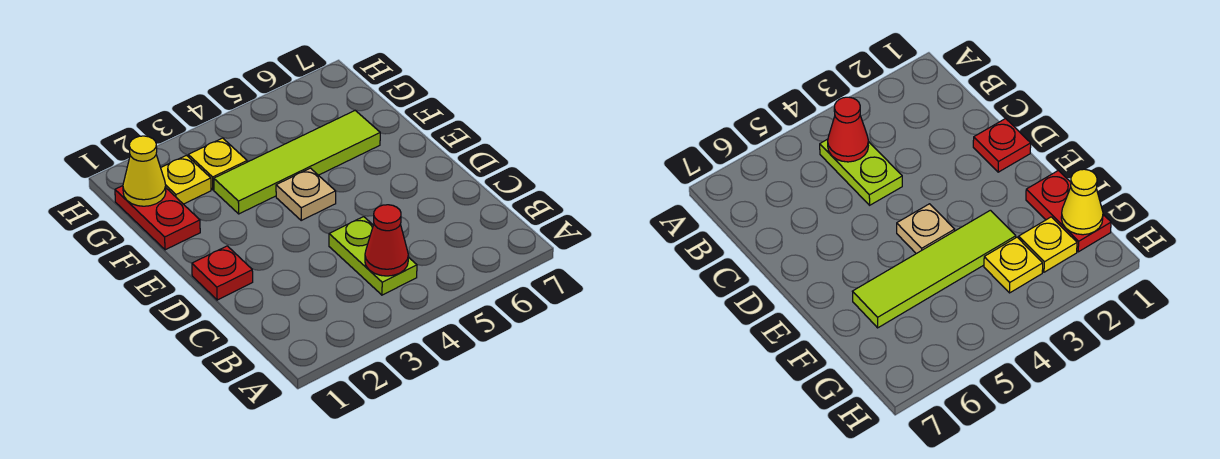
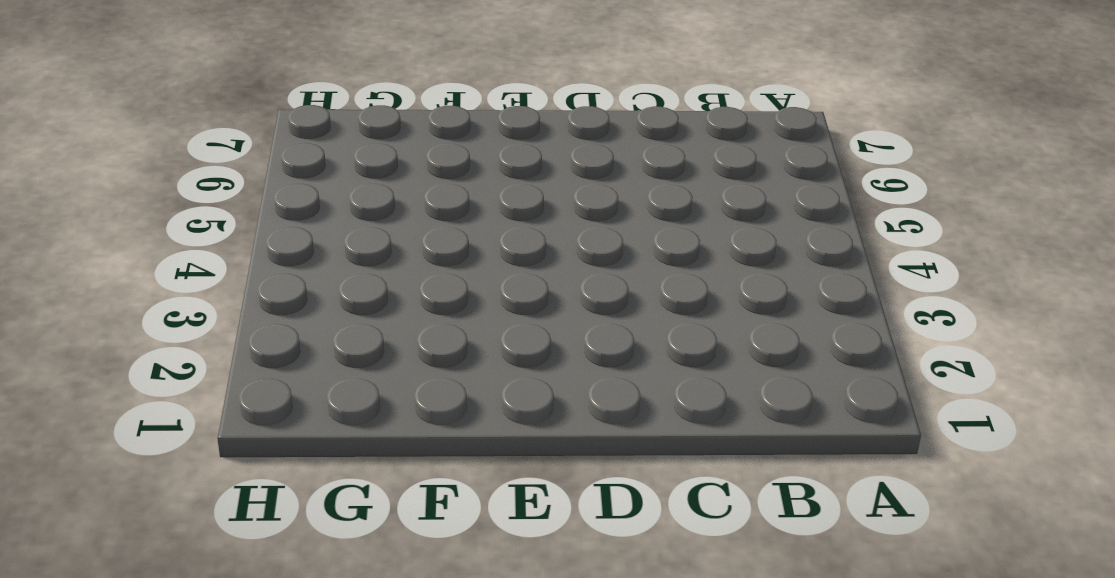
none -> lime plate B4:C4 level 1
none -> red plate D1 level 1

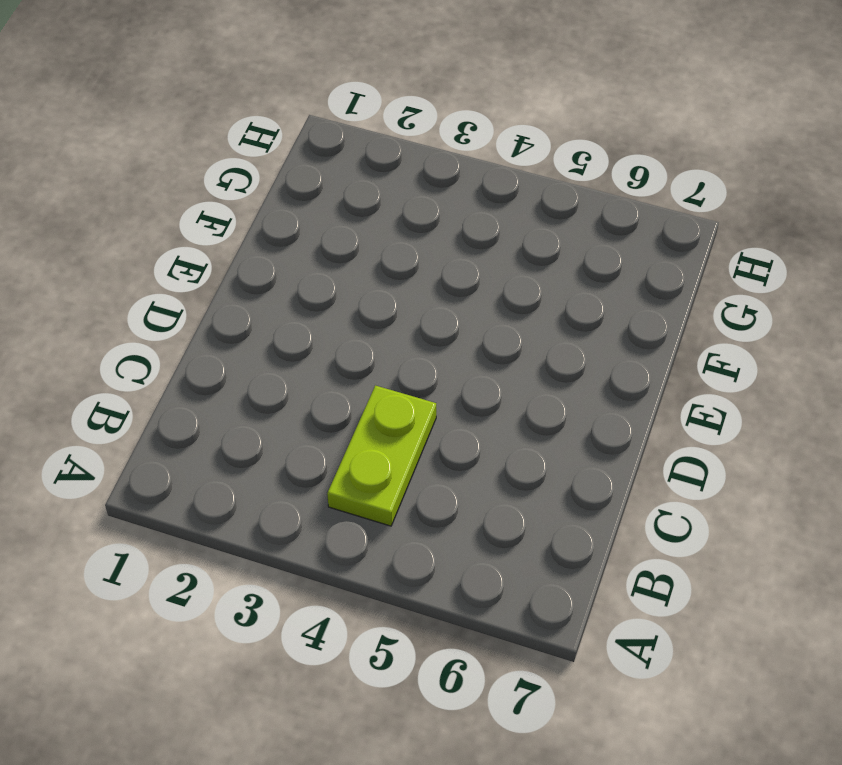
none -> red plate D1 level 1
none -> tan plate E4 level 1

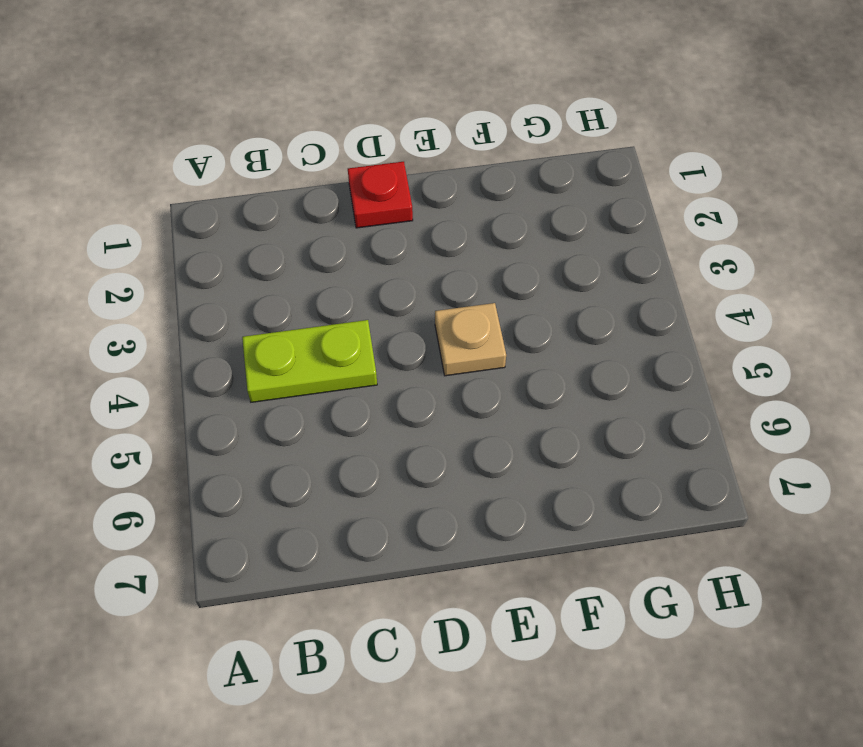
none -> red plate F1:G1 level 1
none -> lime tile F3:F6 level 1

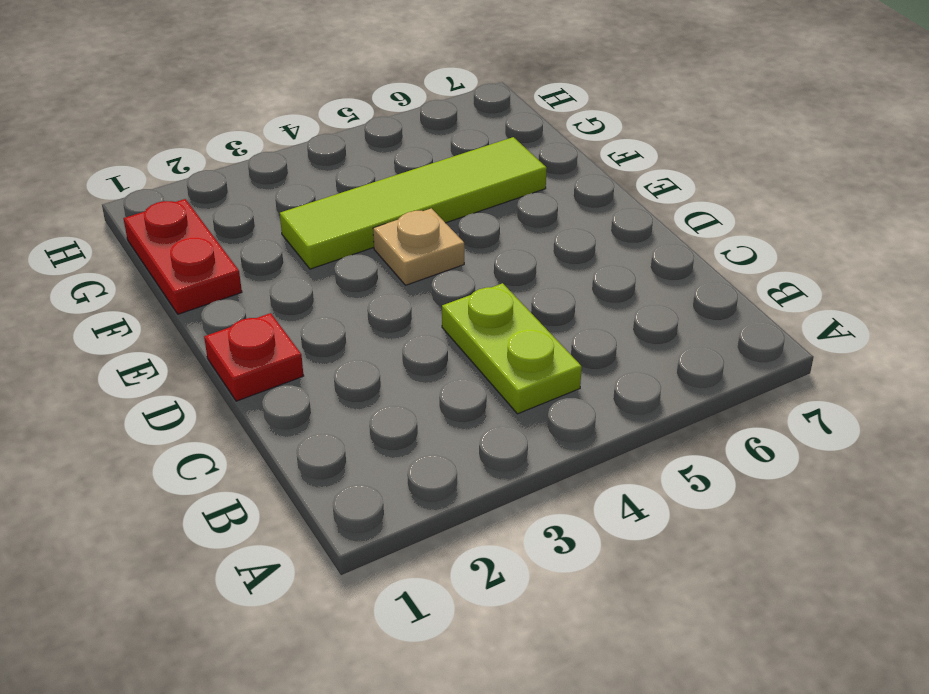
none -> yellow plate G2 level 1
none -> yellow plate G3 level 1

